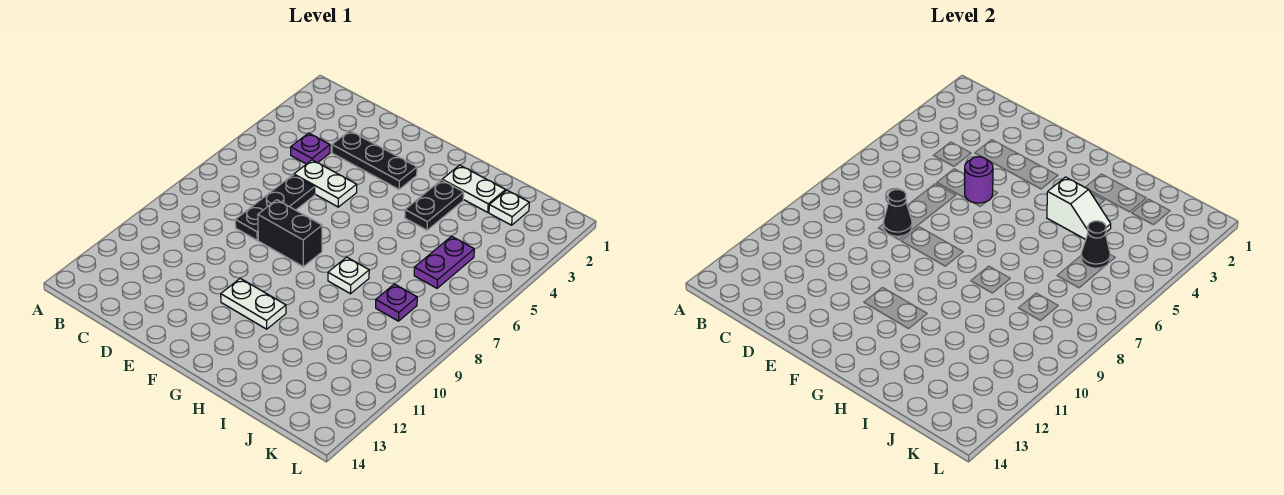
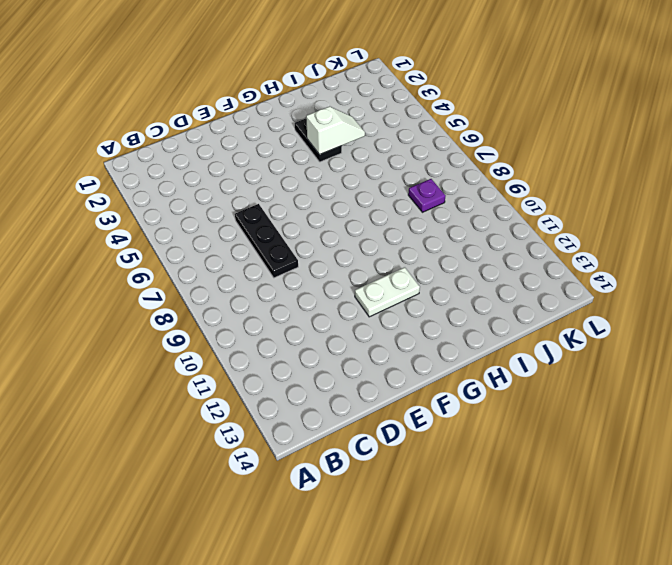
none -> purple plate C4 level 1
none -> black plate D3:F3 level 1
none -> white plate D5:E5 level 1

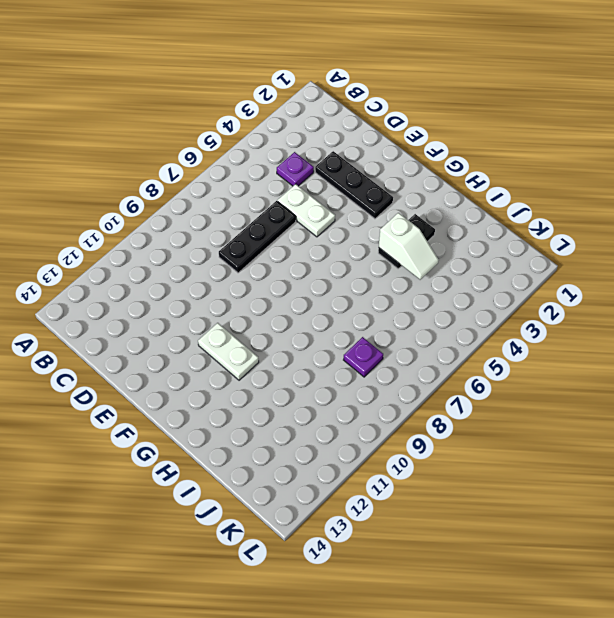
none -> black brick E8:F8 level 1
none -> white plate H2:I2 level 1
none -> white plate H8 level 1

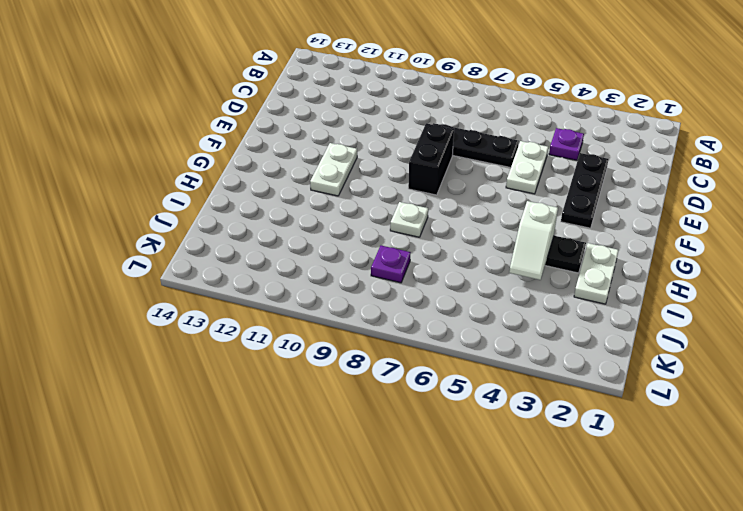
none -> white plate J2 level 1
none -> purple plate J5:J6 level 1
none -> black cone D8 level 2

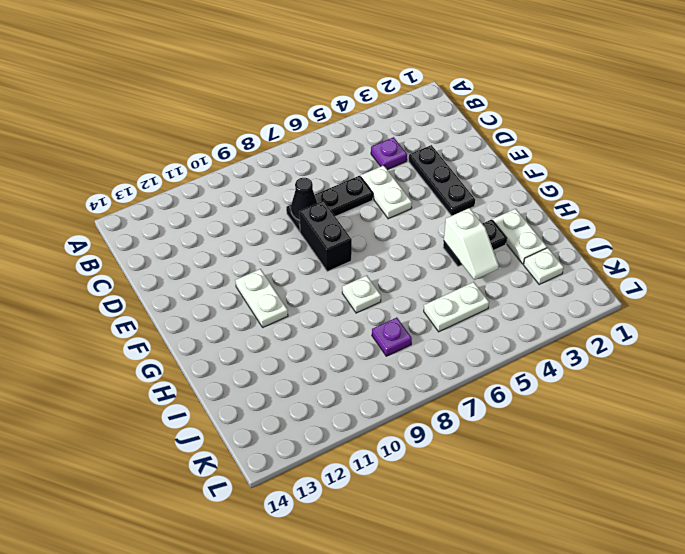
white plate J5:J6 level 1 -> purple plate J5:J6 level 1
none -> purple round brick E5 level 2
none -> black cone J5 level 2

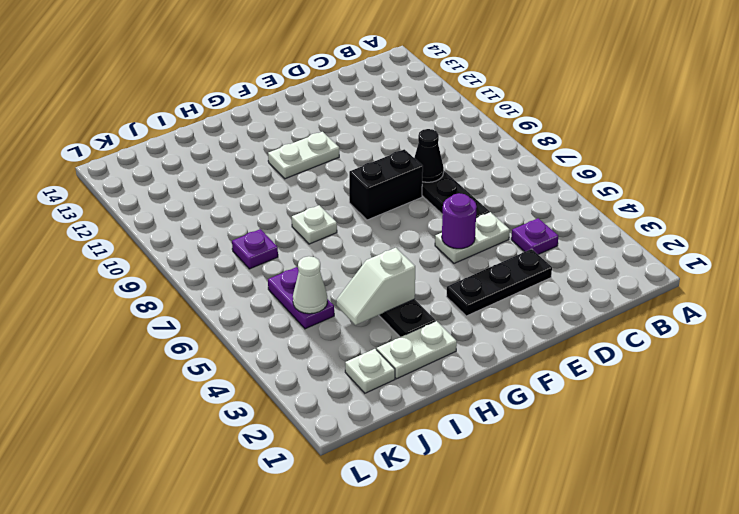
white cone J5 level 2 -> black cone J5 level 2

